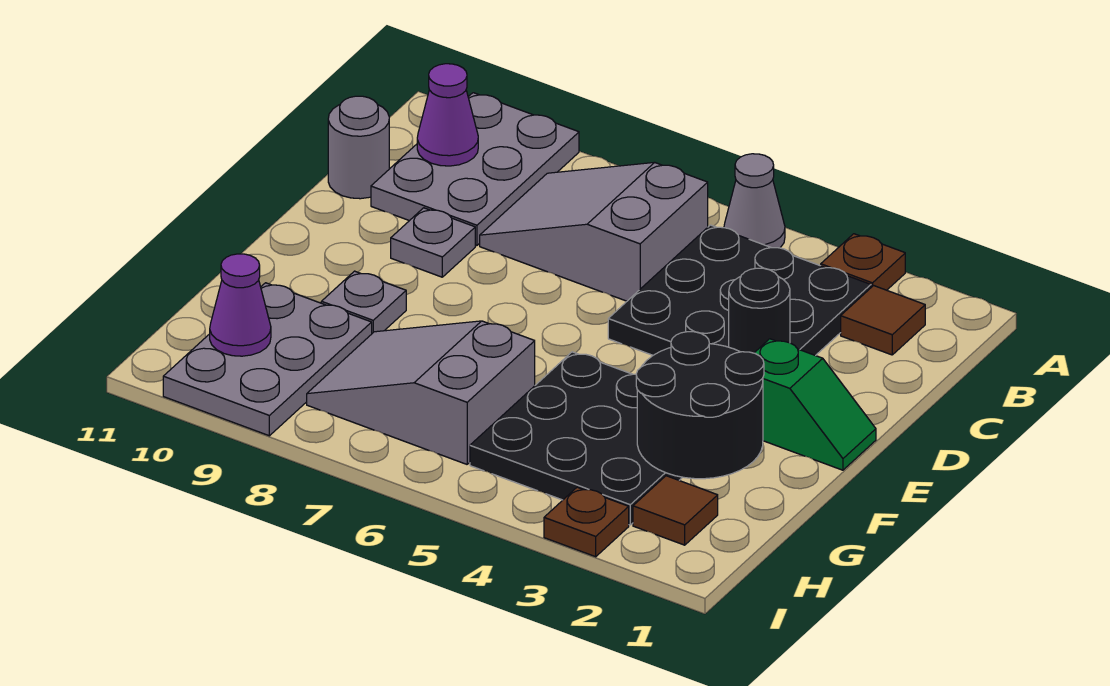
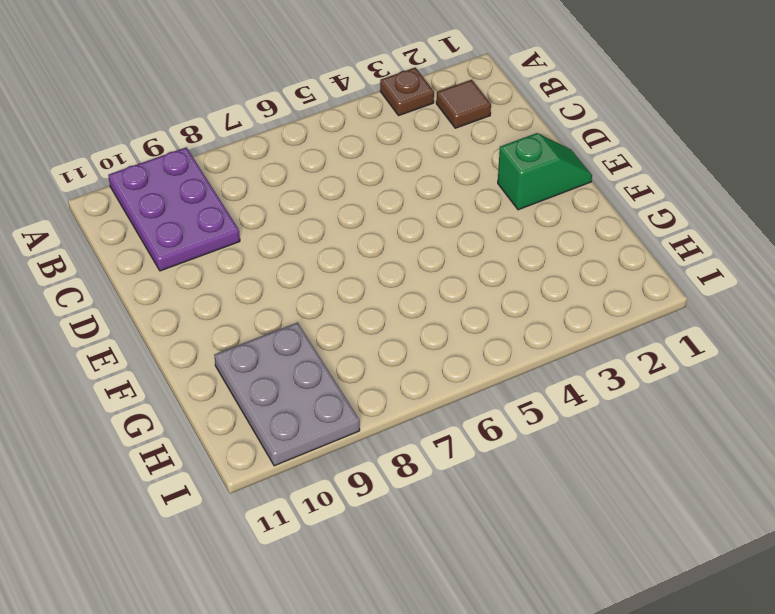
purple plate A9:C10 level 1 -> grey plate A9:C10 level 1
none -> grey cone A5 level 1
none -> black plate B3:D5 level 1
none -> grey slope B6:C8 level 1 top 6

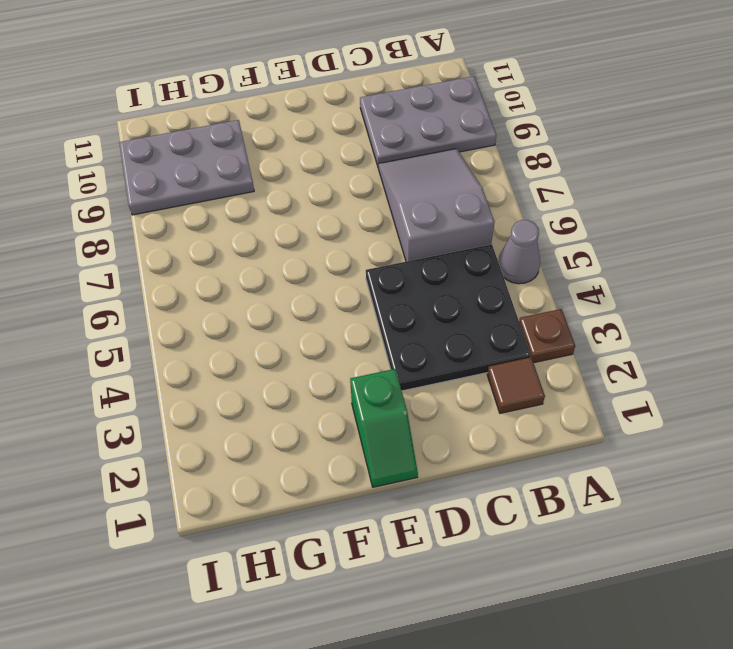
none -> grey round brick C11 level 1
none -> grey plate D9 level 1
none -> black plate F3:H5 level 1

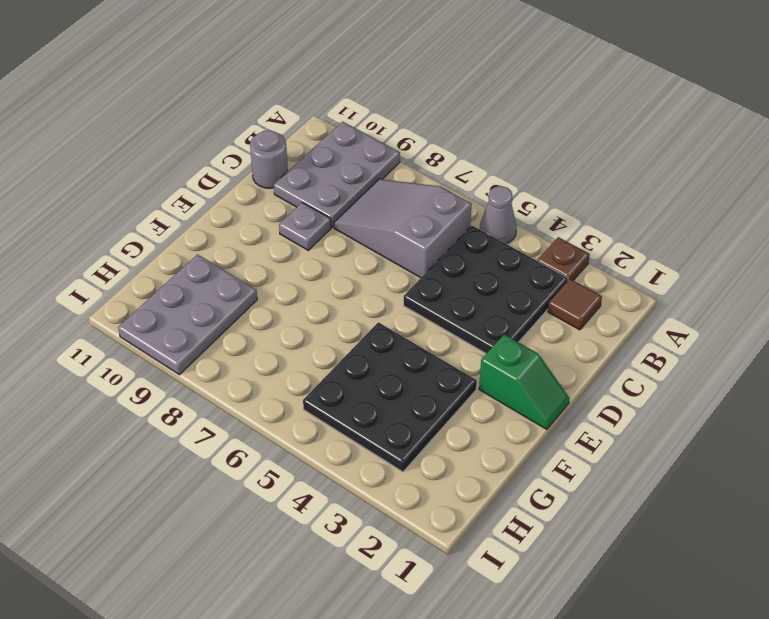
none -> grey plate F9 level 1
none -> grey slope G6:H8 level 1 top 6
none -> brown tile H2 level 1

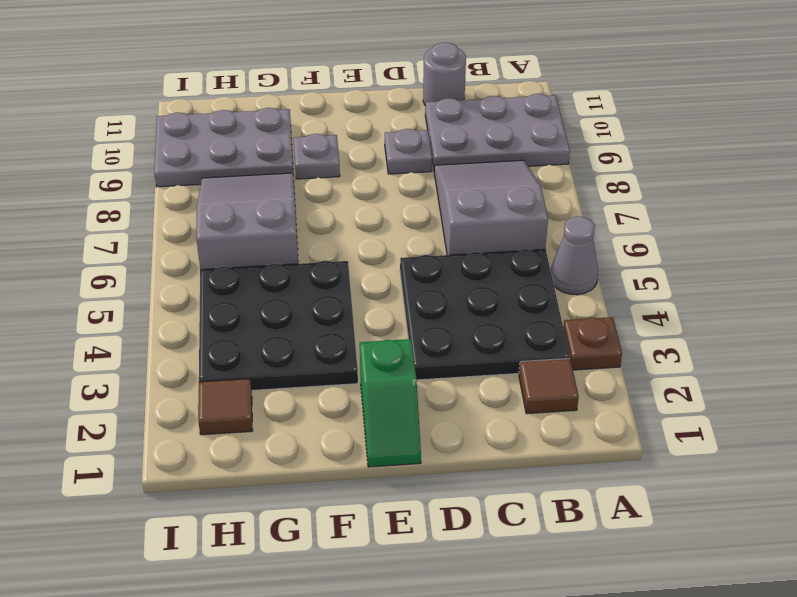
none -> brown plate I3 level 1
none -> purple cone B10 level 2
none -> black round brick D3 level 2

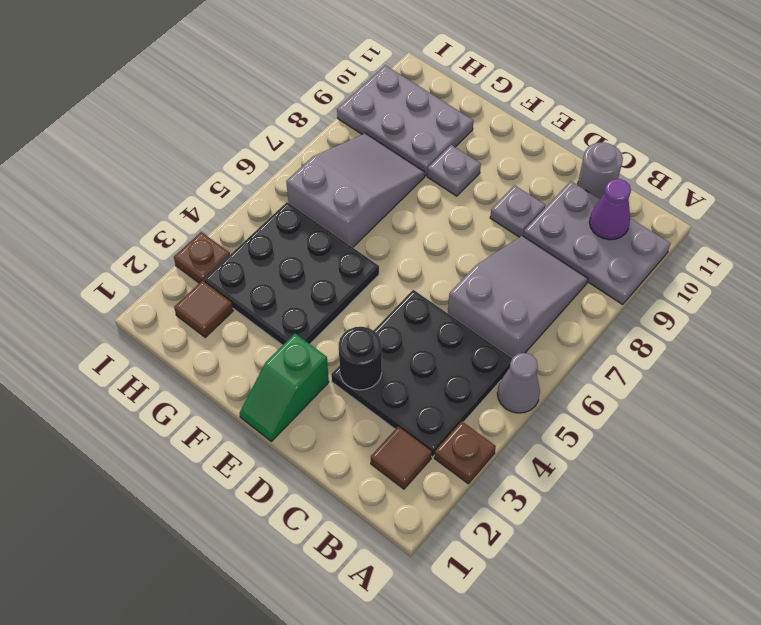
none -> black round brick F2:G3 level 2
none -> purple cone H10 level 2

